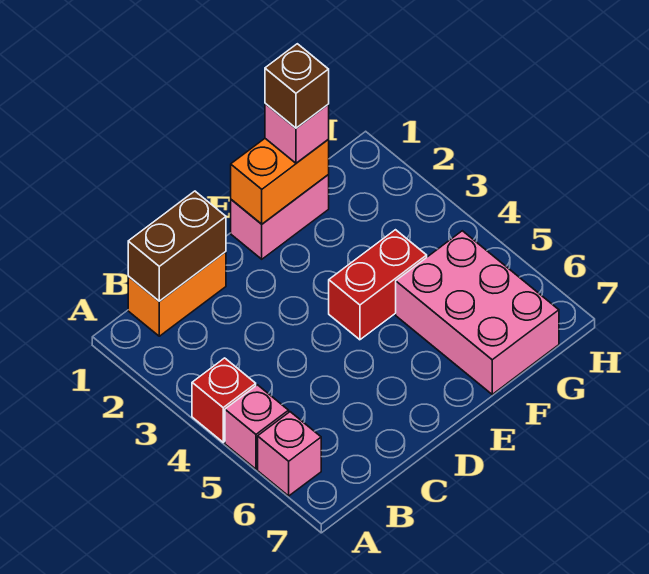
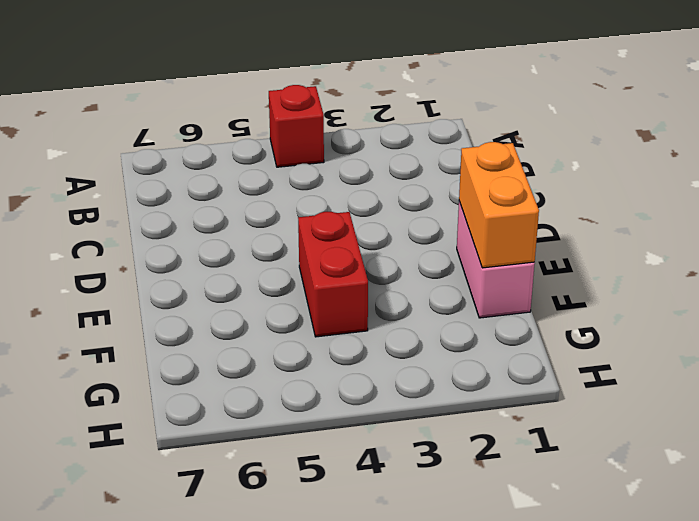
none -> pink brick A5 level 1
none -> pink brick A6 level 1

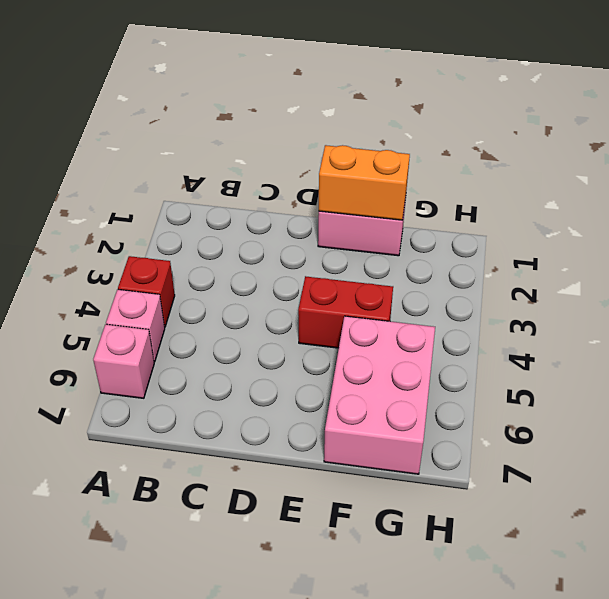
none -> orange brick B1:C1 level 1
none -> brown brick B1:C1 level 2

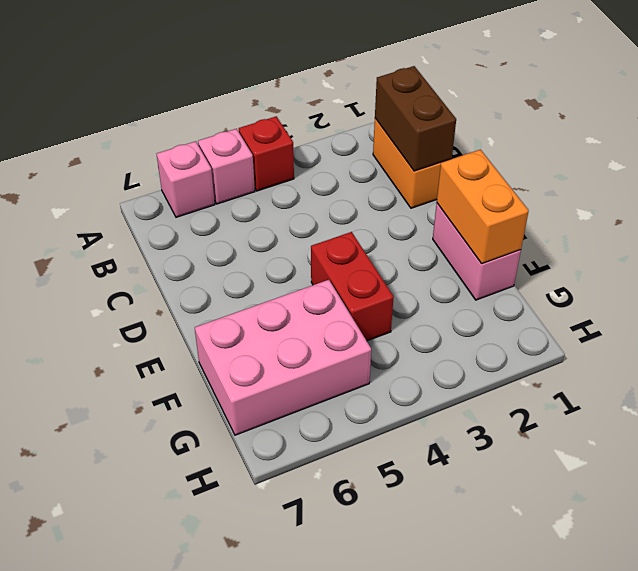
none -> pink brick F1 level 3
none -> brown brick F1 level 4

